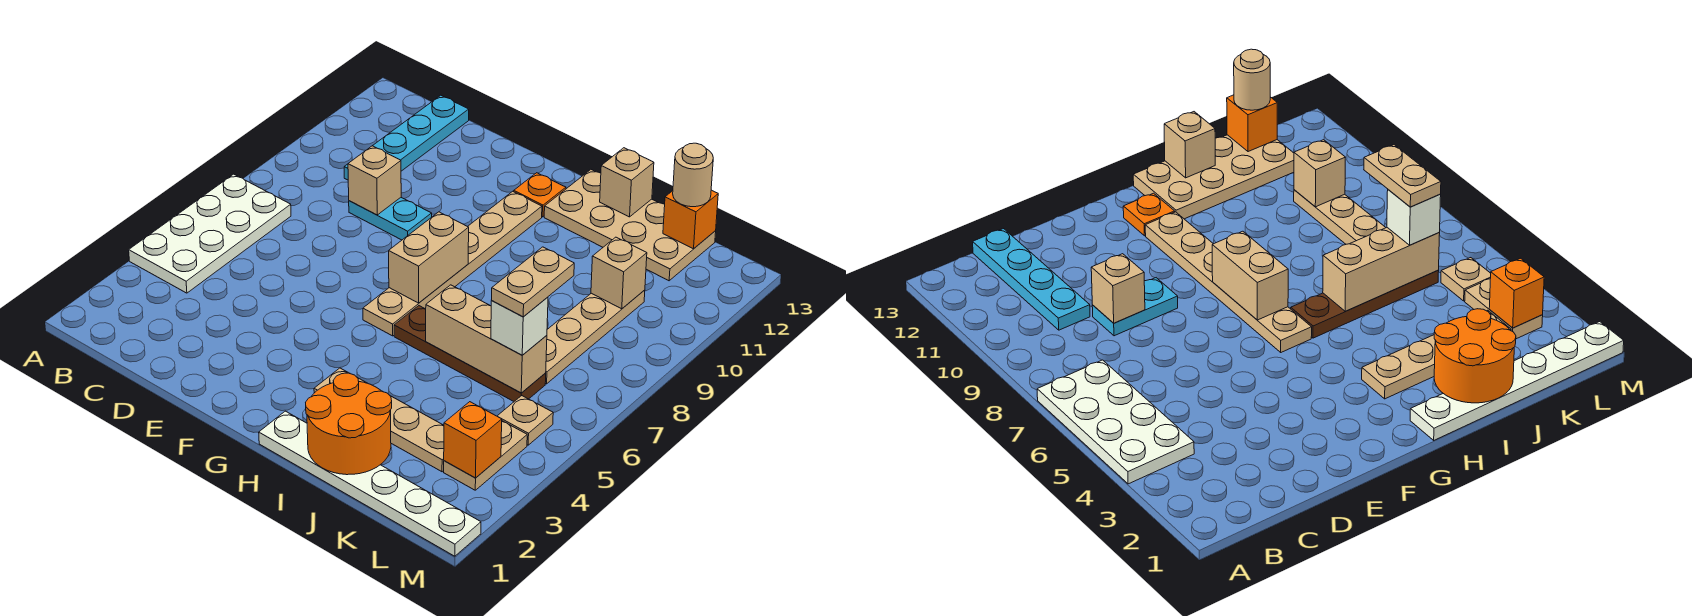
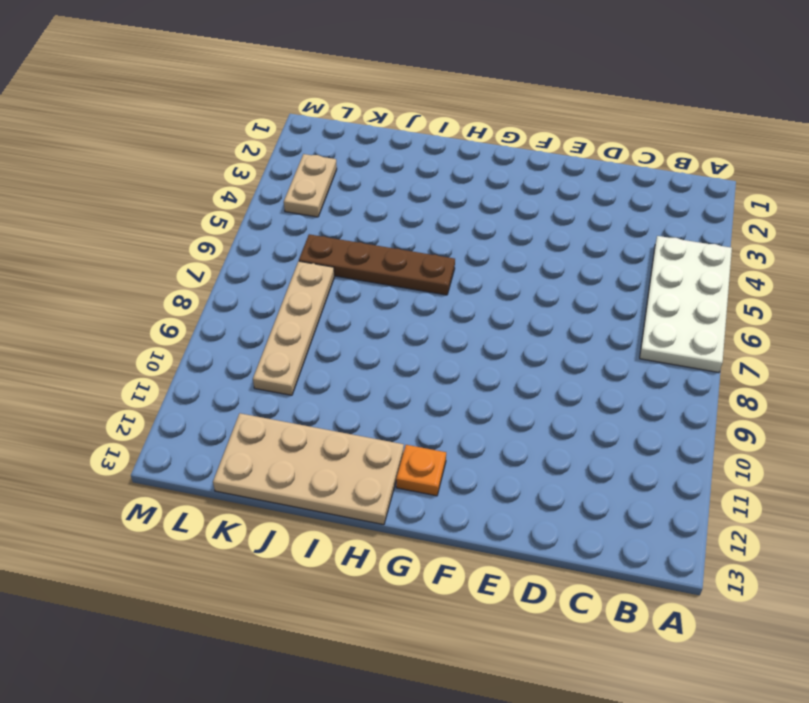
none -> cyan plate C10:C13 level 1
none -> cyan plate D9:E9 level 1
none -> tan plate G6:G11 level 1

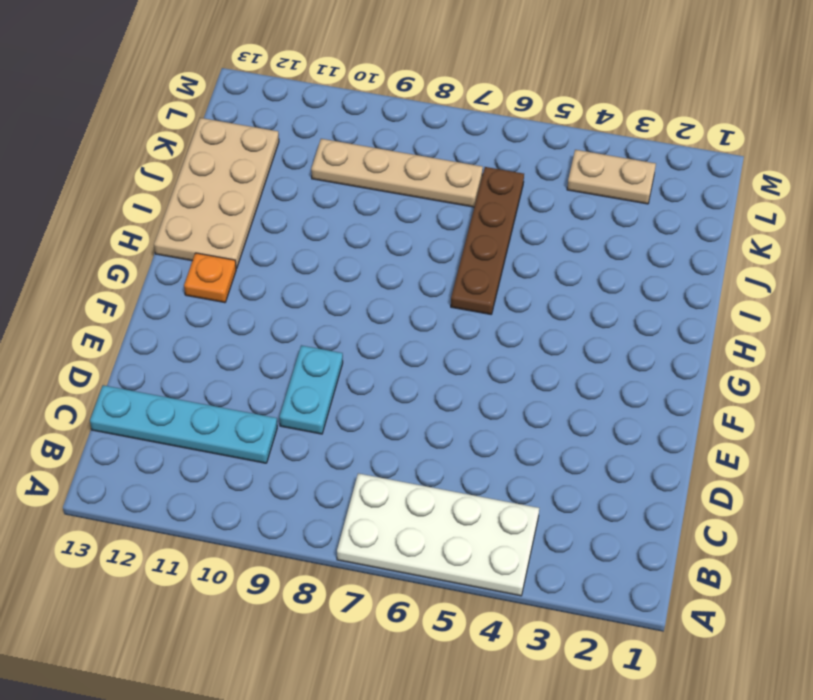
none -> tan plate G6:G11 level 1
none -> white plate H1:M1 level 1
none -> tan plate H3:K3 level 1

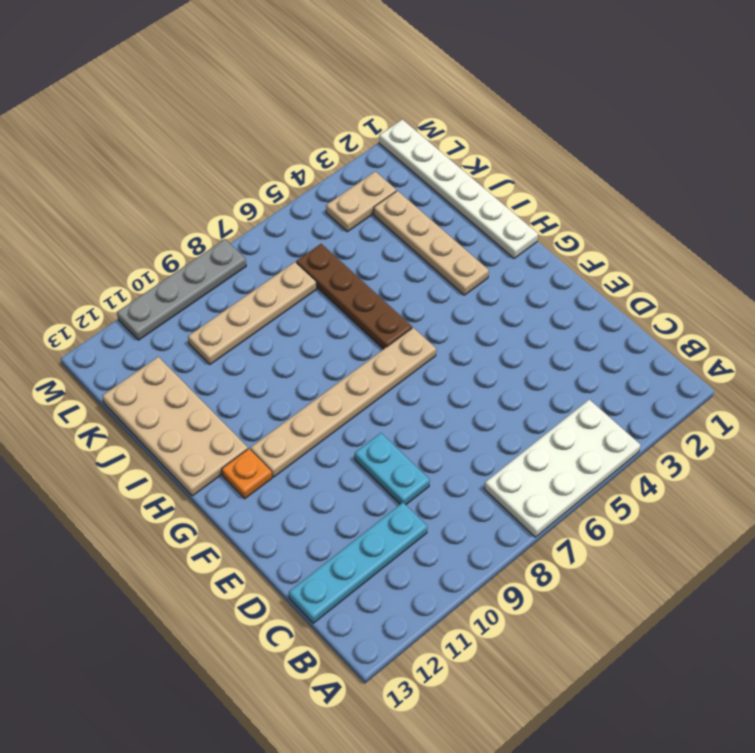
grey plate M8:M11 level 1 -> none
none -> tan plate L5 level 1
none -> tan brick D9 level 2
none -> tan brick G7:G8 level 2

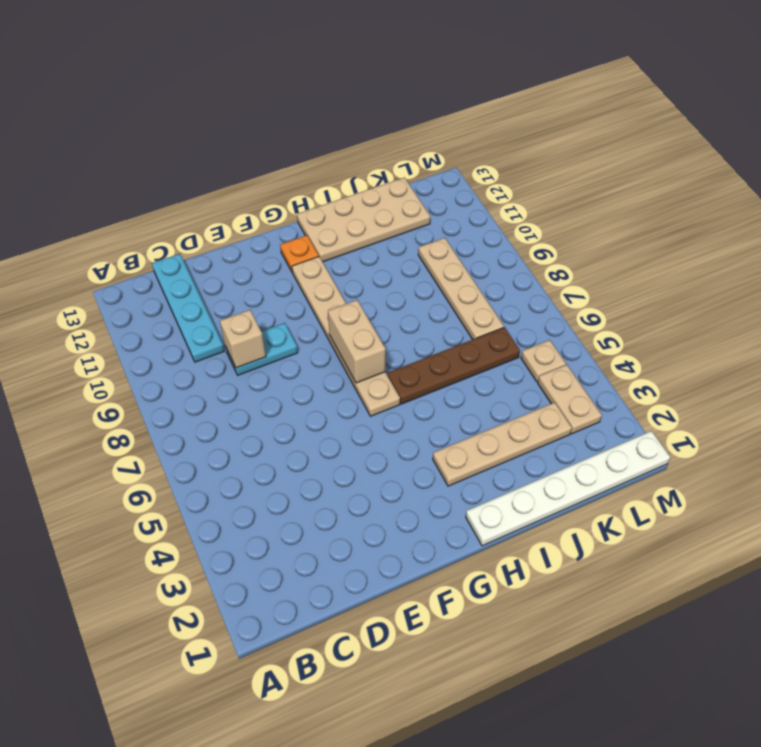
none -> white plate A4:B7 level 1
none -> orange round brick I1:J2 level 2
none -> tan brick I6:K6 level 2

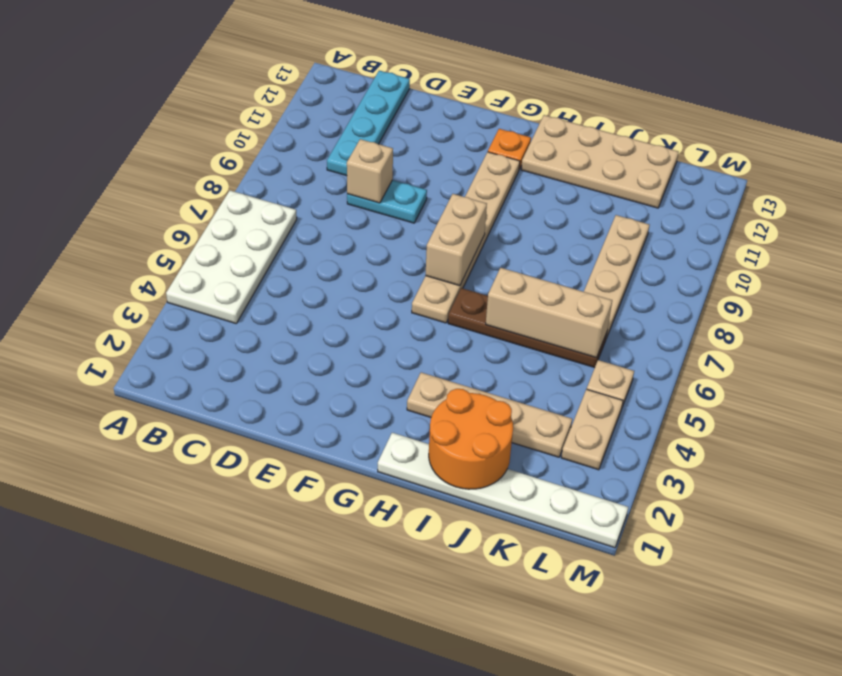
none -> tan brick I13 level 2
none -> tan brick K10 level 2
none -> orange brick K13 level 2

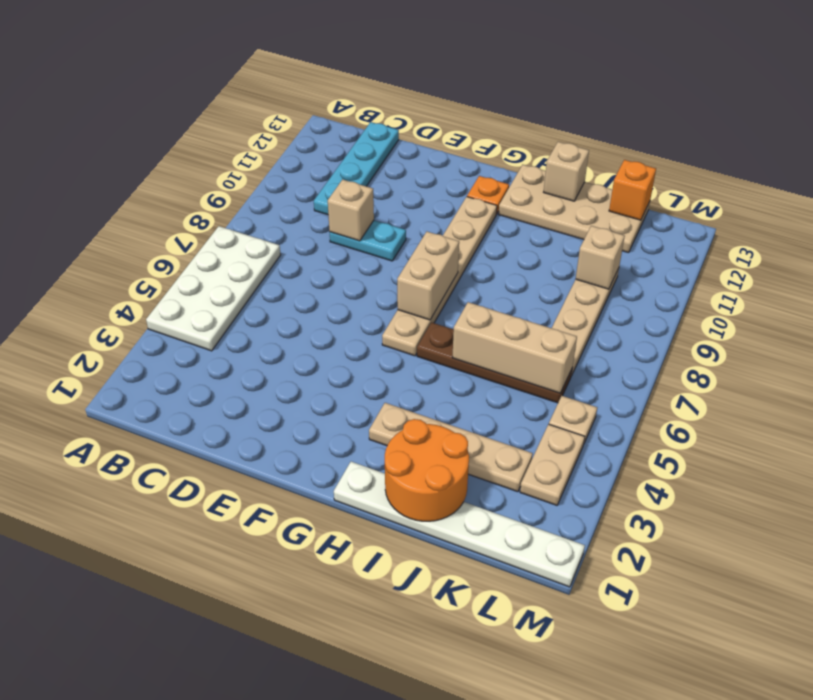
none -> orange brick L3 level 2
none -> white brick K6 level 3
none -> tan round brick K13 level 3

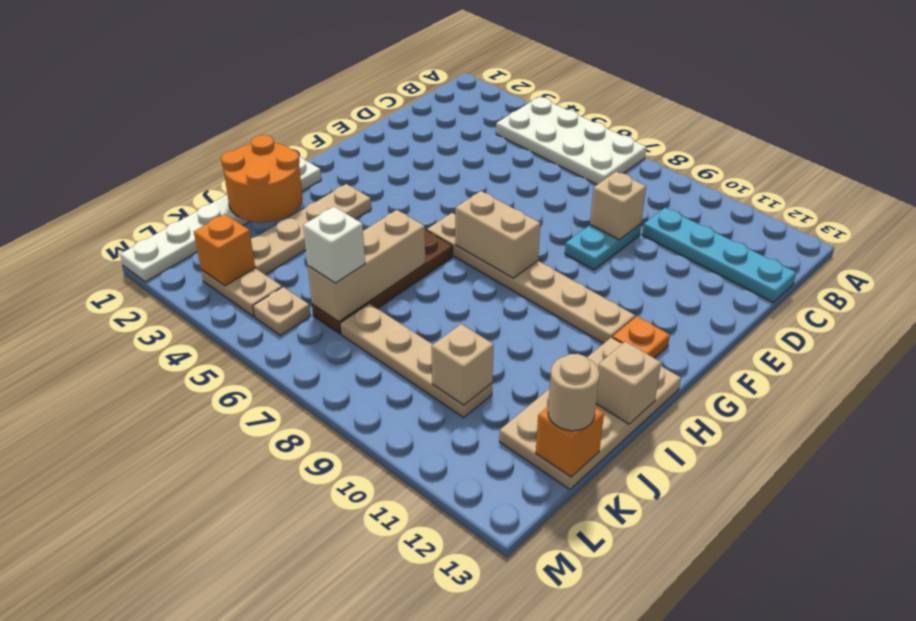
none -> tan plate K6:K7 level 4

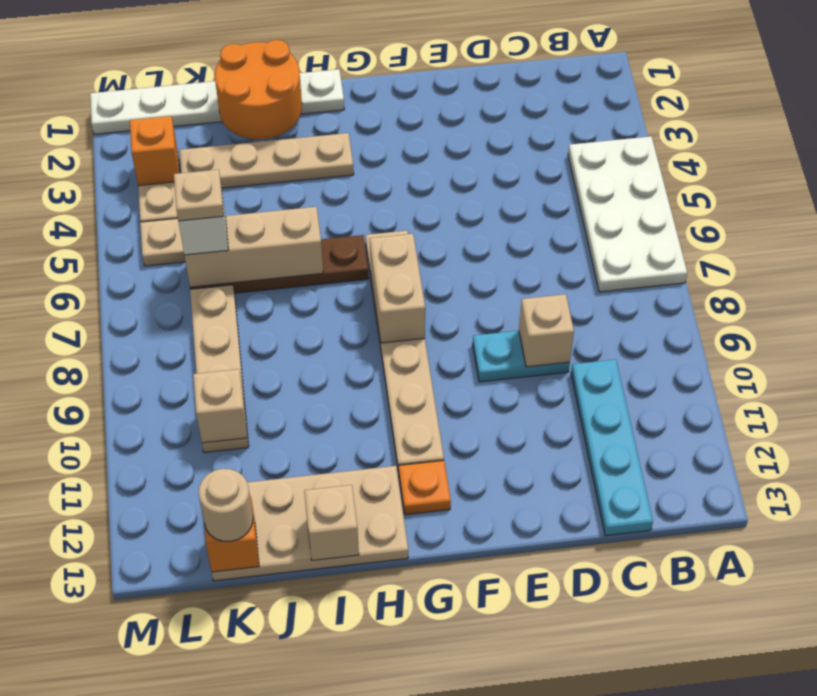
tan plate K6 level 4 -> tan plate K6:K7 level 4

